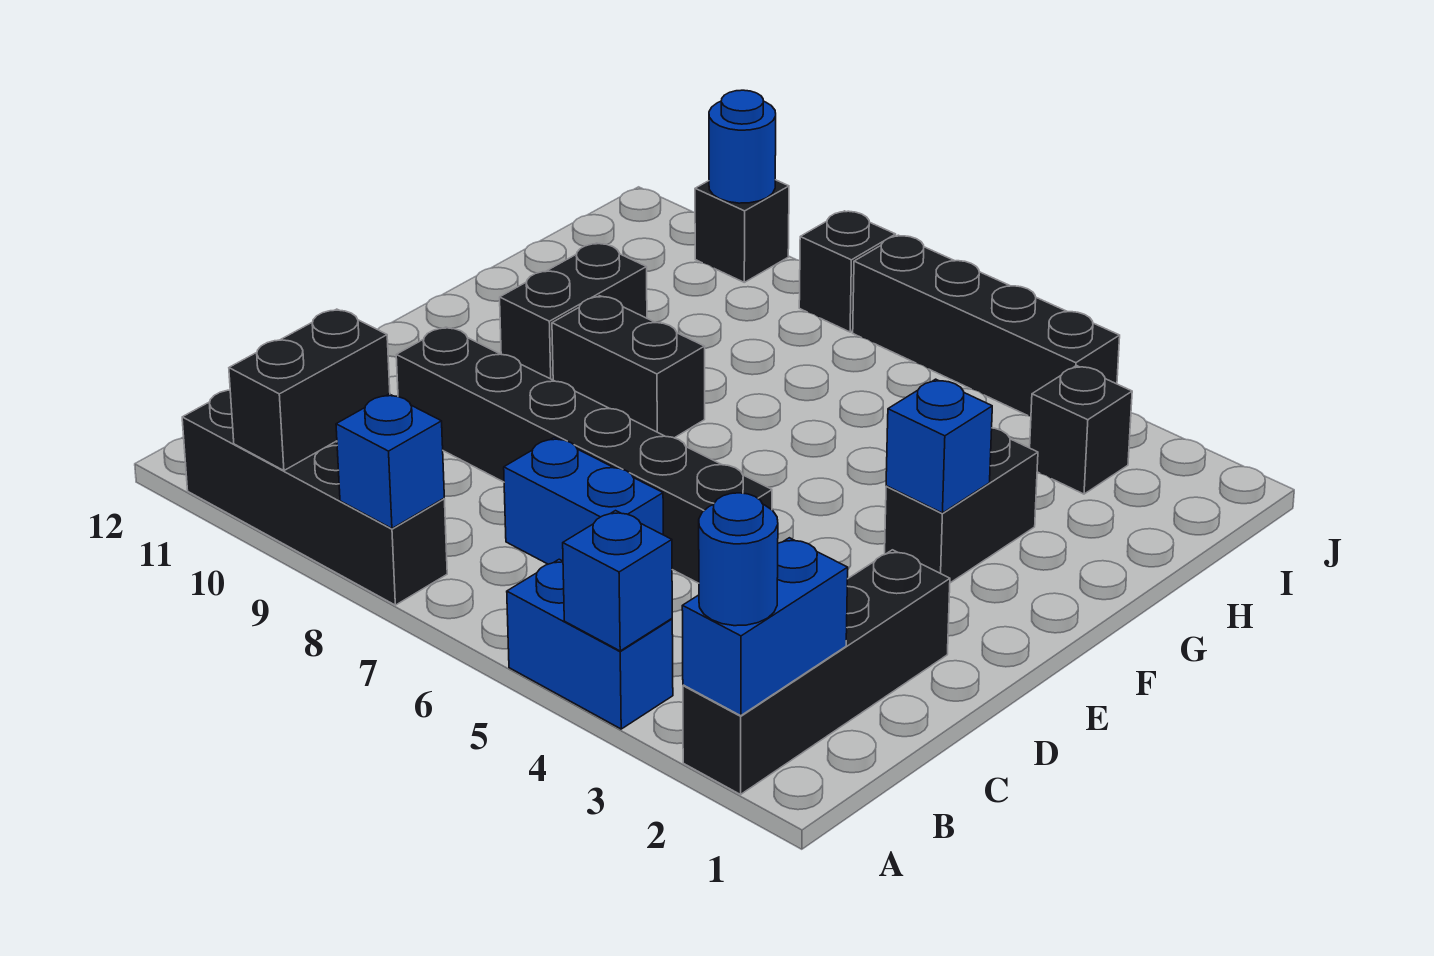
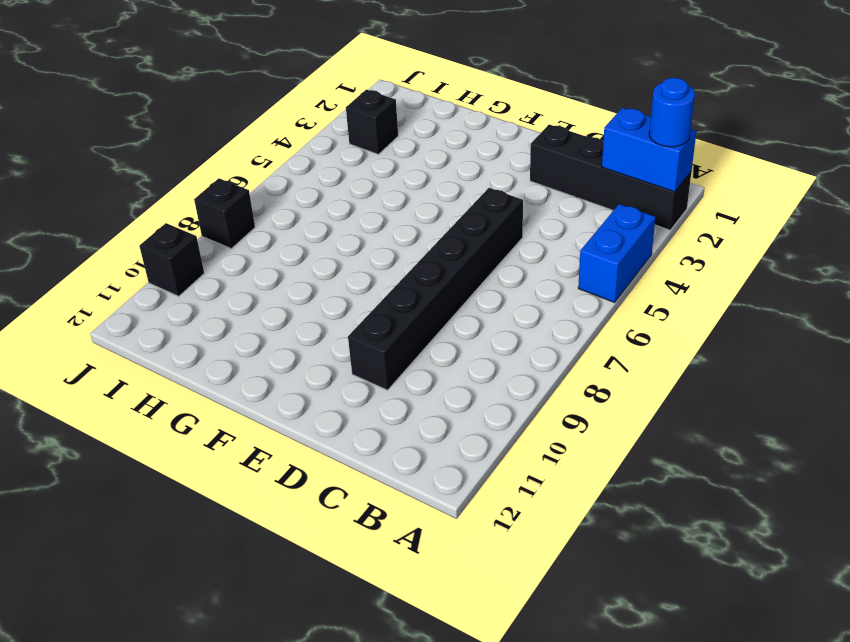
none -> black brick A8:A11 level 1
none -> blue brick C6:C7 level 1
none -> black brick F3:G3 level 1

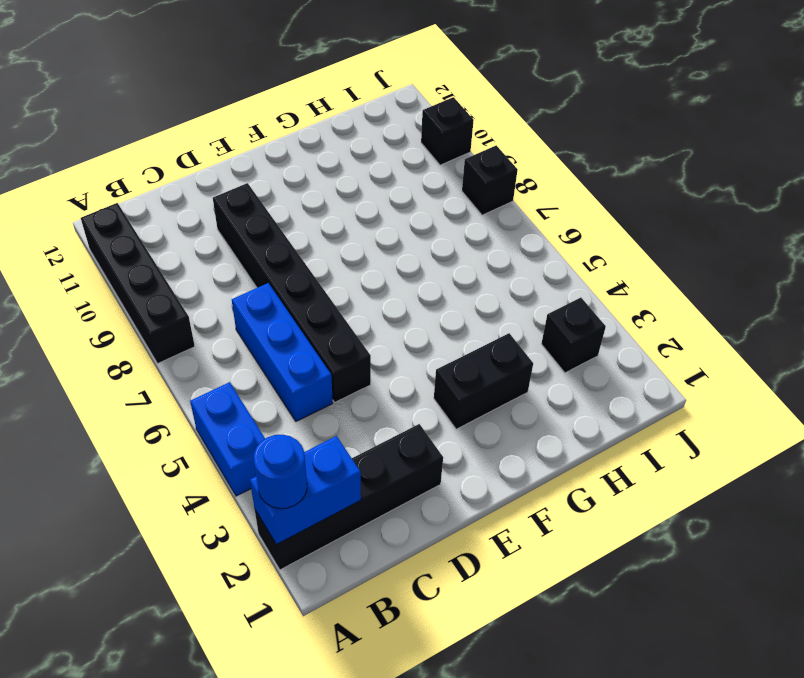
blue brick C5:C7 level 1 -> blue brick C6:C7 level 1
none -> black brick F8:F9 level 1
none -> black brick F10:G10 level 1
none -> black brick J4:J7 level 1

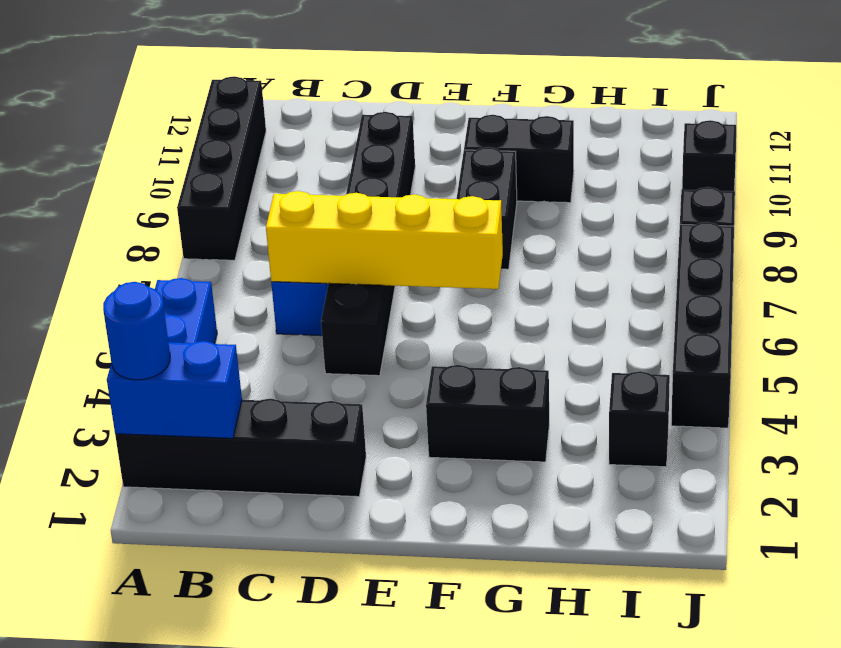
yellow brick C6:F6 level 2 -> none
none -> blue brick A4 level 2
none -> blue brick A8 level 2
none -> black brick A10:B10 level 2

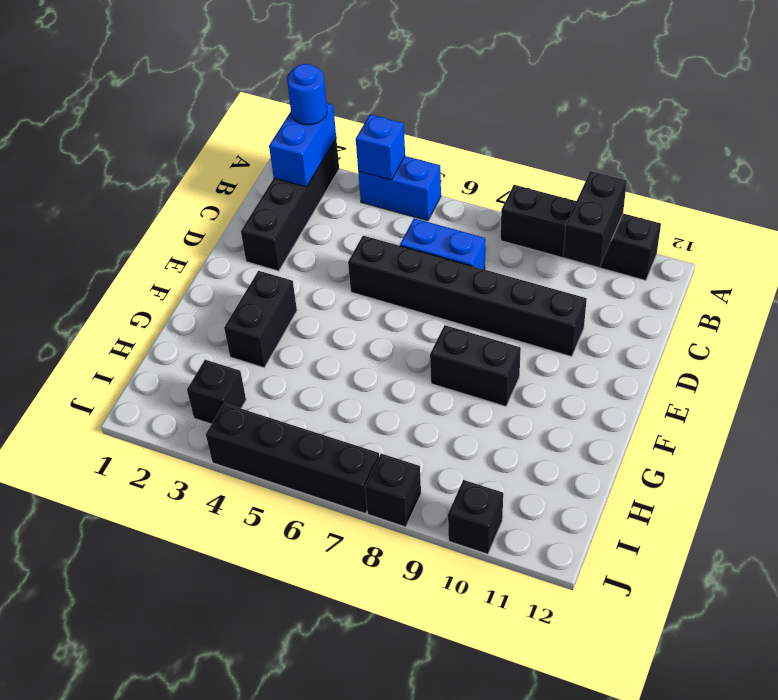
none -> black brick F10:G10 level 1
none -> blue brick A8 level 2
none -> blue brick F3 level 2

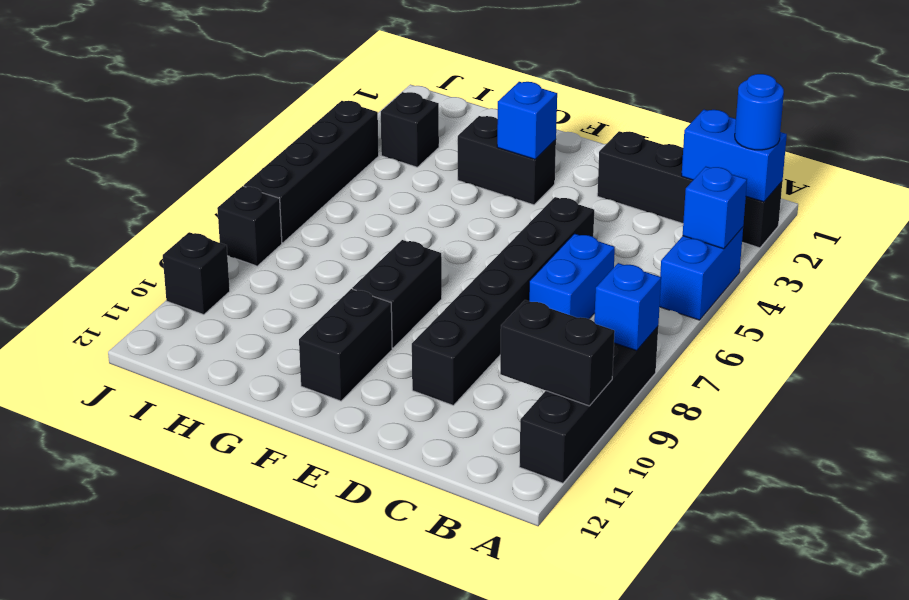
black brick F10:F11 level 1 -> black brick F10:G10 level 1
none -> blue round brick J10 level 2

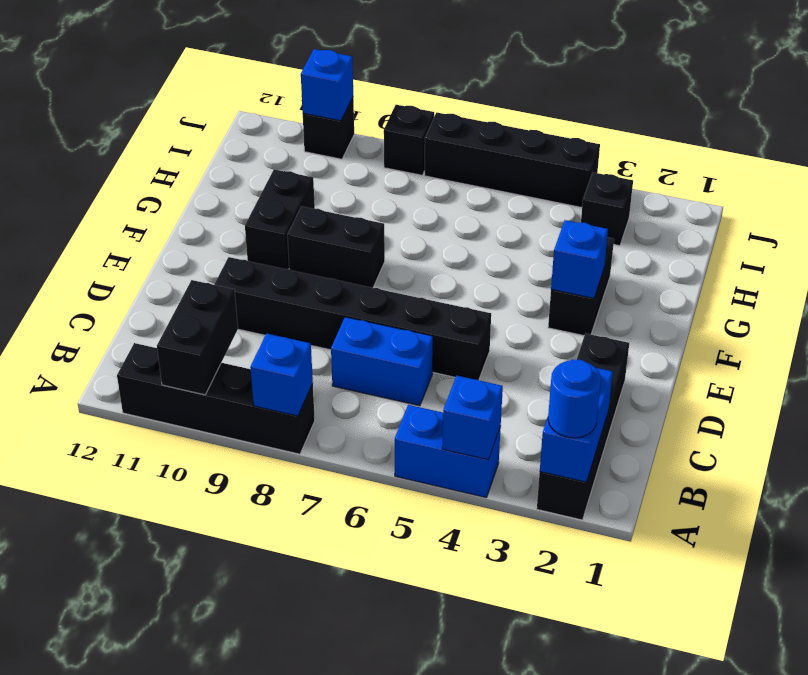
blue brick J10 level 2 -> blue round brick J10 level 2

